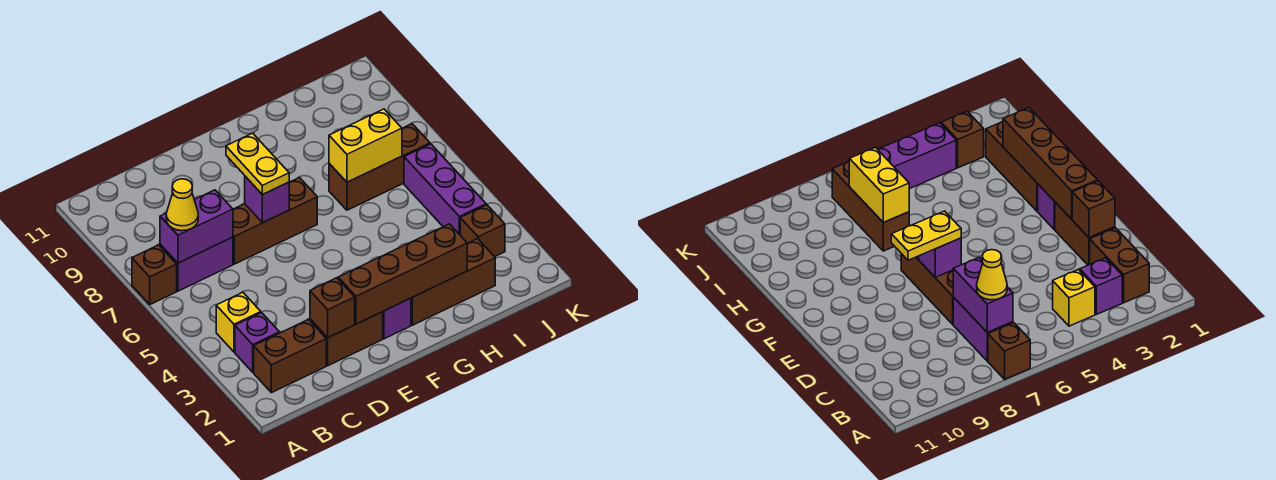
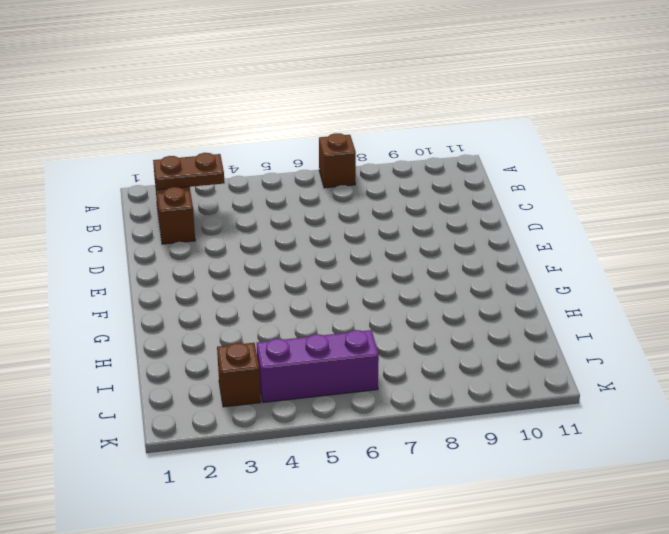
brown plate B2:B3 level 2 -> none
none -> purple brick B3 level 1
none -> yellow brick B4 level 1
none -> purple brick B7:C7 level 1

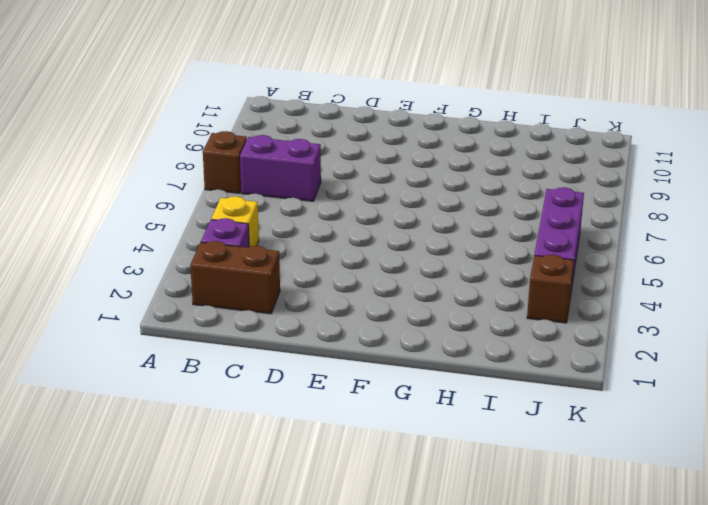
none -> brown brick D2:E2 level 1
none -> brown brick D7:F7 level 1
none -> purple brick F2 level 1

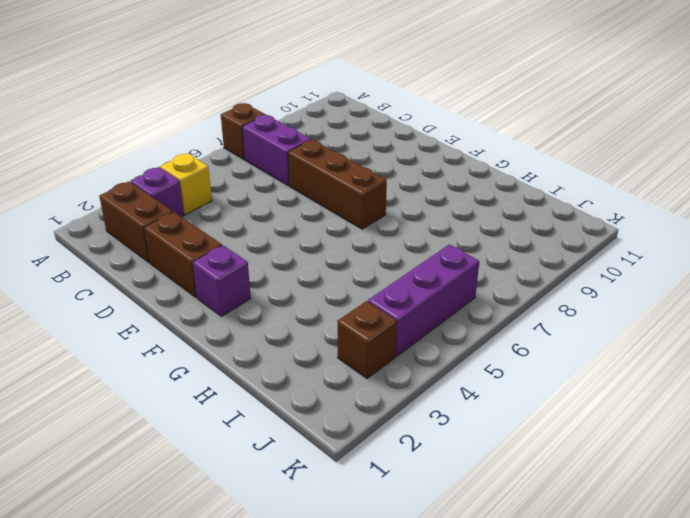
none -> brown brick G2:I2 level 1
none -> brown brick H7:J7 level 1
none -> purple brick B7:C7 level 2

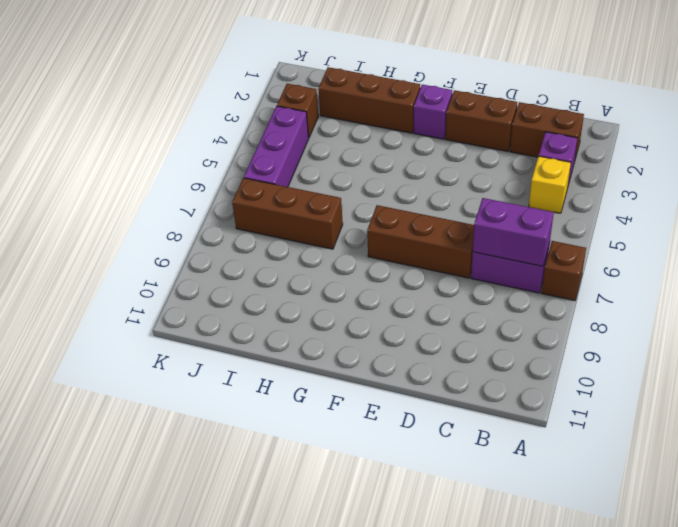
none -> brown brick D2 level 2
none -> brown brick E2:H2 level 2
none -> purple brick E7 level 2

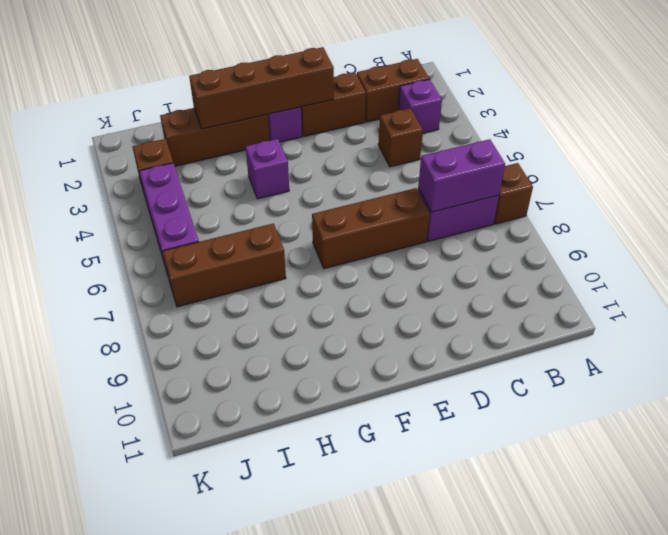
brown brick C4 level 1 -> brown brick D2 level 2
purple brick G4 level 1 -> purple brick E7 level 2
none -> yellow brick B4 level 1
none -> yellow brick H7:I7 level 2
none -> yellow cone B7 level 3

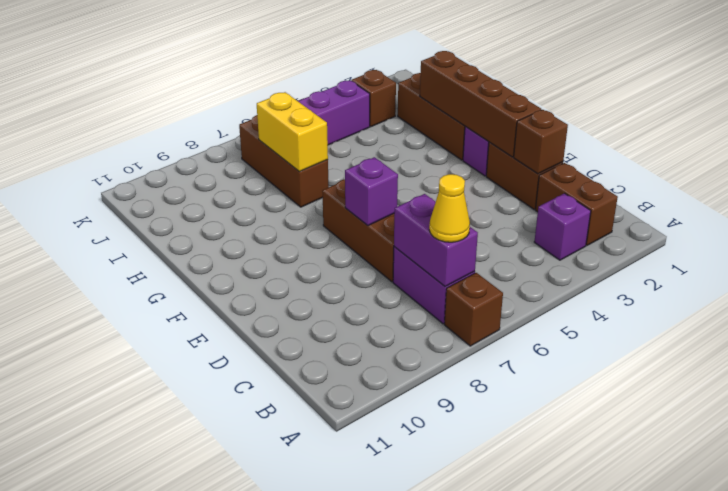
none -> yellow brick B4 level 1
none -> yellow plate E7:E8 level 3

